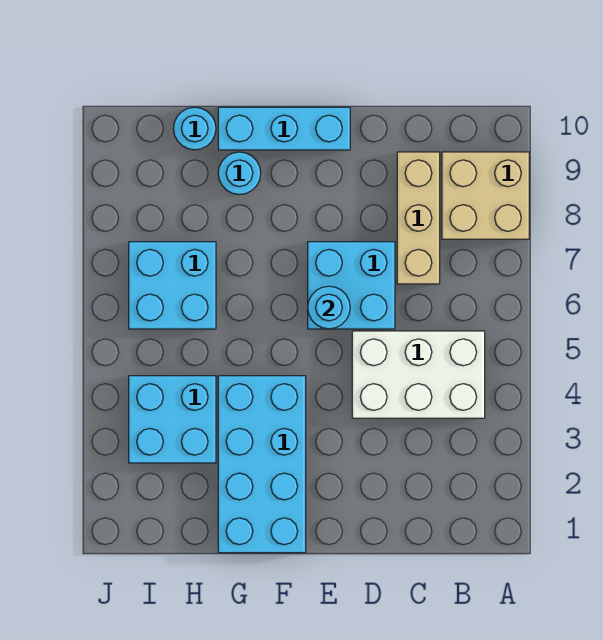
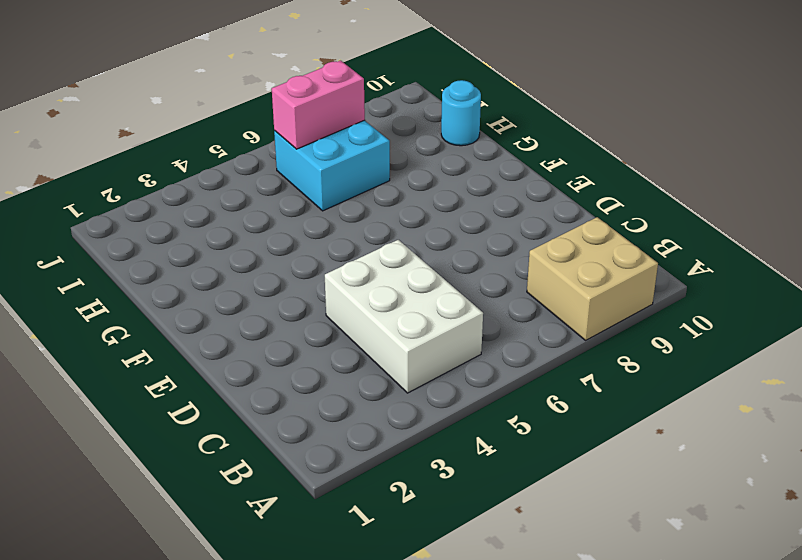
pink brick I6:I7 level 2 -> none
none -> tan brick C7:C9 level 1
none -> cyan brick D6:E7 level 1

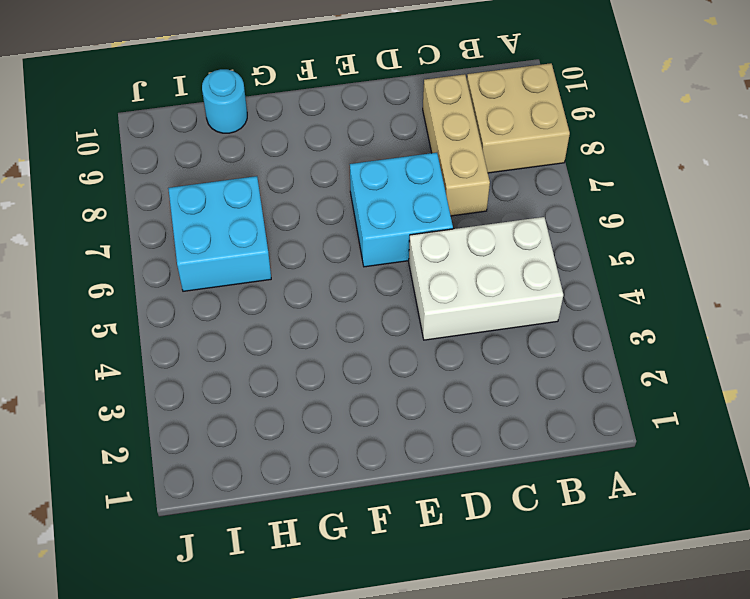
none -> cyan brick E10:G10 level 1
none -> cyan brick F1:G4 level 1

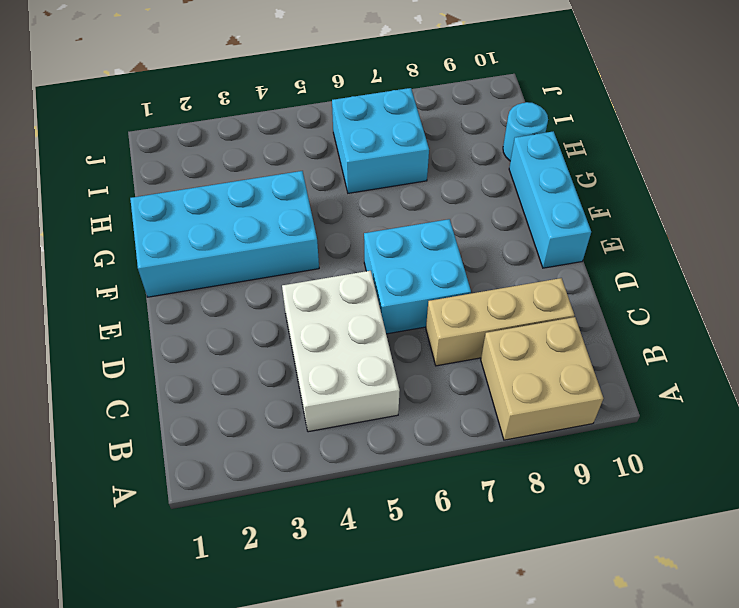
none -> cyan round brick G9 level 1
none -> cyan brick H3:I4 level 1

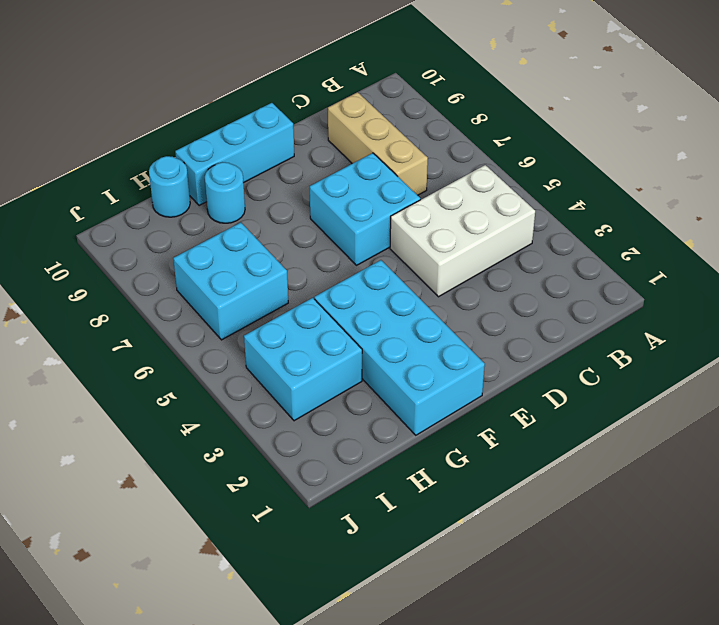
none -> tan brick A8:B9 level 1
none -> cyan round brick E6 level 2

